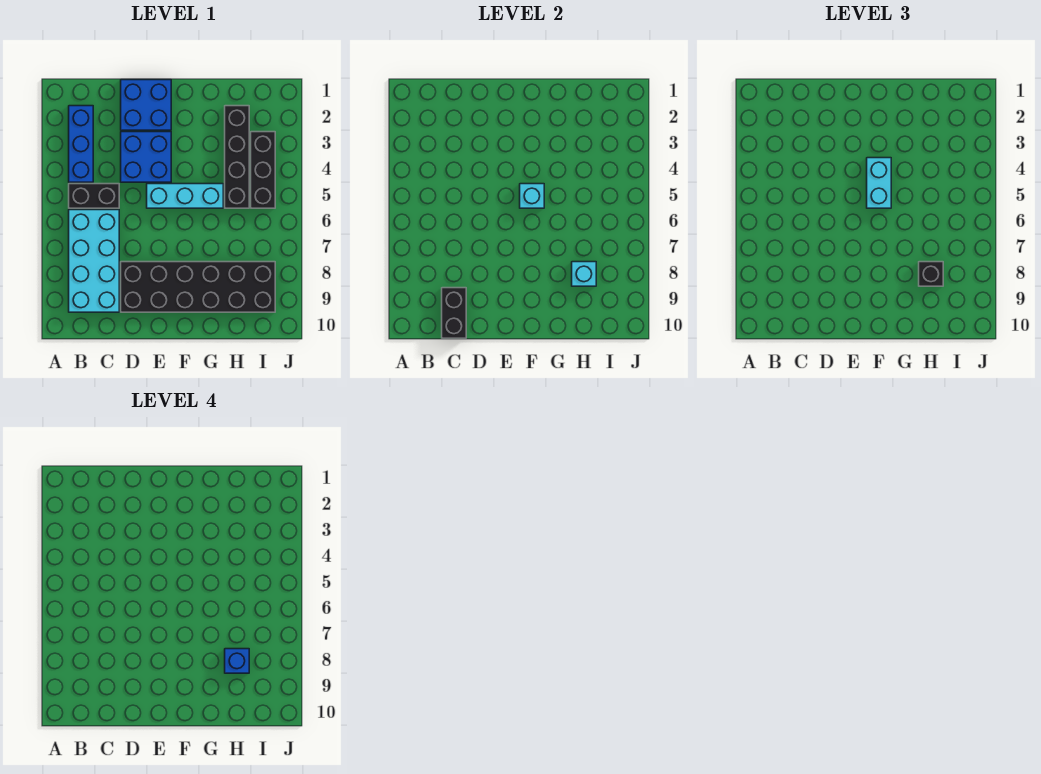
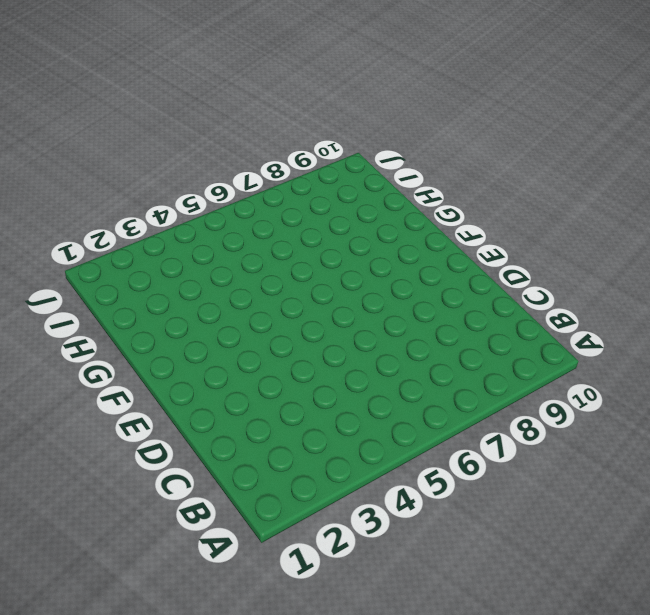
none -> blue brick B2:B4 level 1
none -> black brick B5:C5 level 1
none -> cyan brick B6:C9 level 1

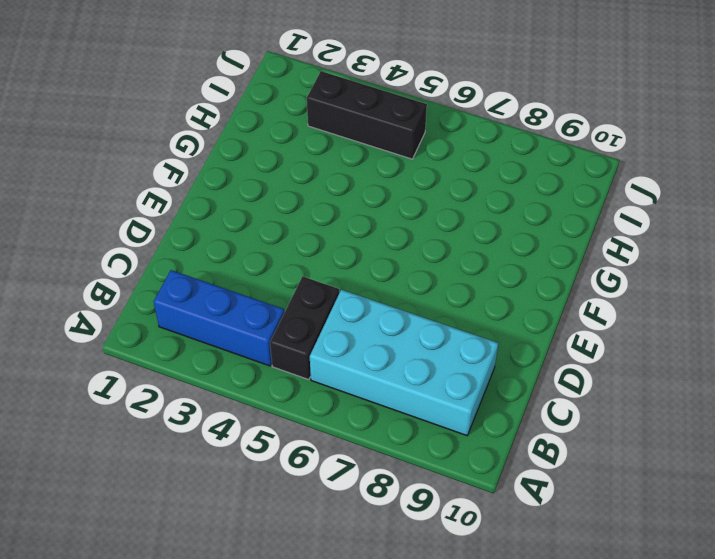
none -> blue brick D1:E2 level 1
none -> blue brick D3:E4 level 1
none -> black brick D8:I9 level 1

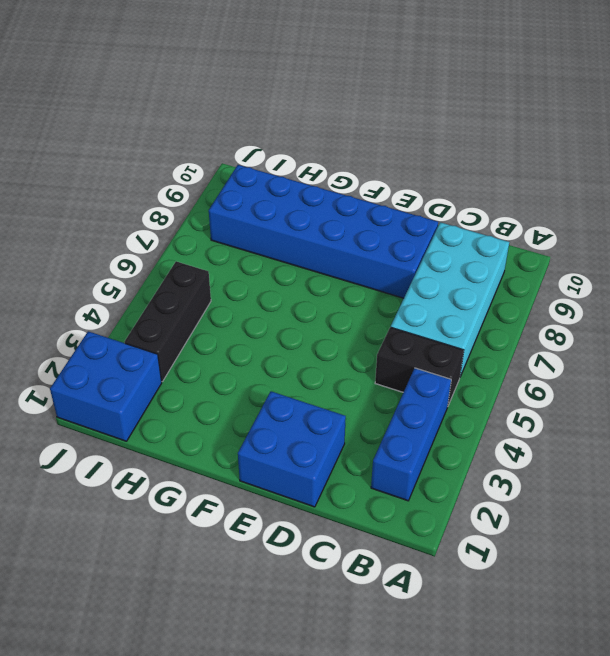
blue brick D8:I9 level 1 -> black brick D8:I9 level 1
blue brick I1:J2 level 1 -> blue brick D3:E4 level 1
none -> cyan brick E5:G5 level 1
none -> black brick H2:H5 level 1
none -> black brick C9:C10 level 2

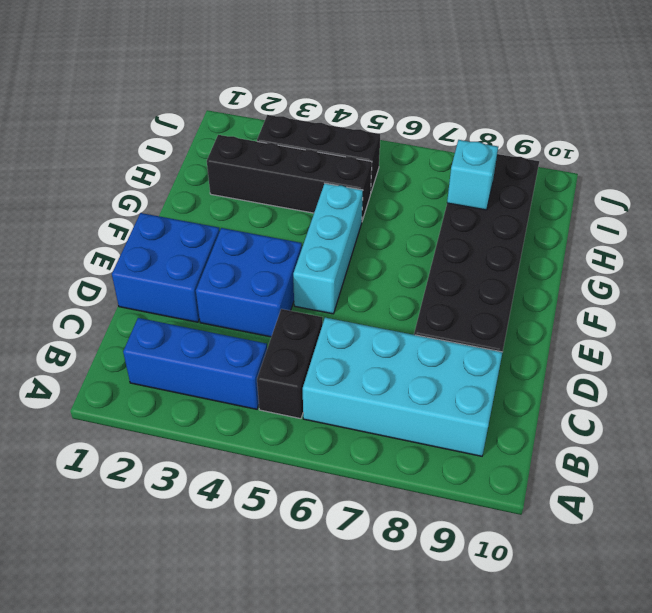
none -> black brick C9:C10 level 2
none -> cyan brick F5 level 2
none -> cyan brick F4:F5 level 3

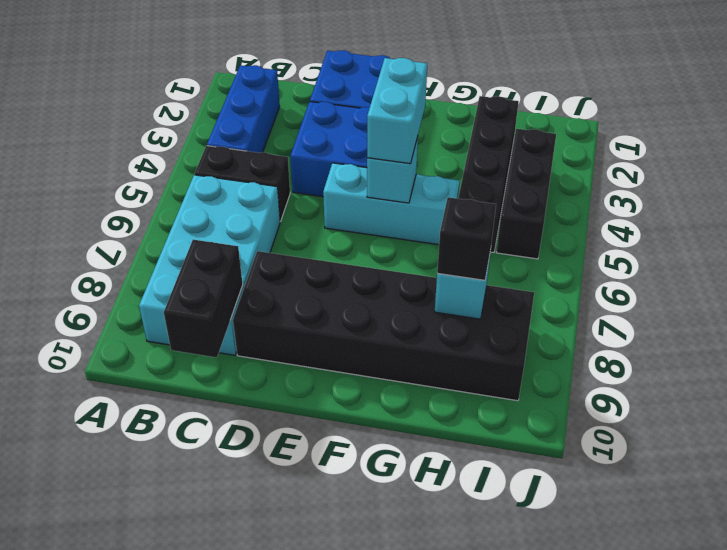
none -> blue brick H8 level 4

